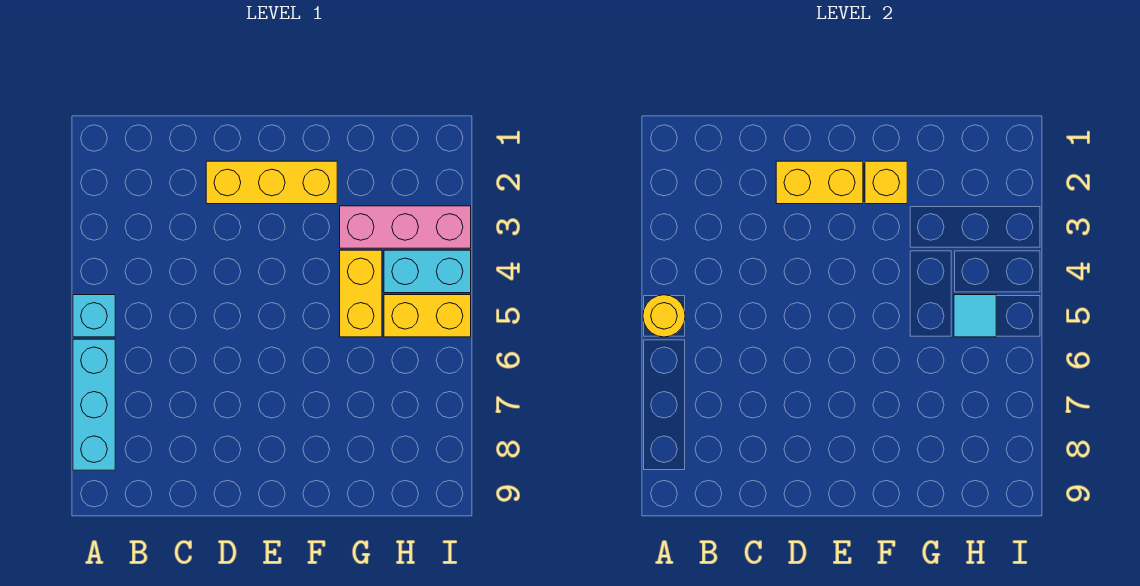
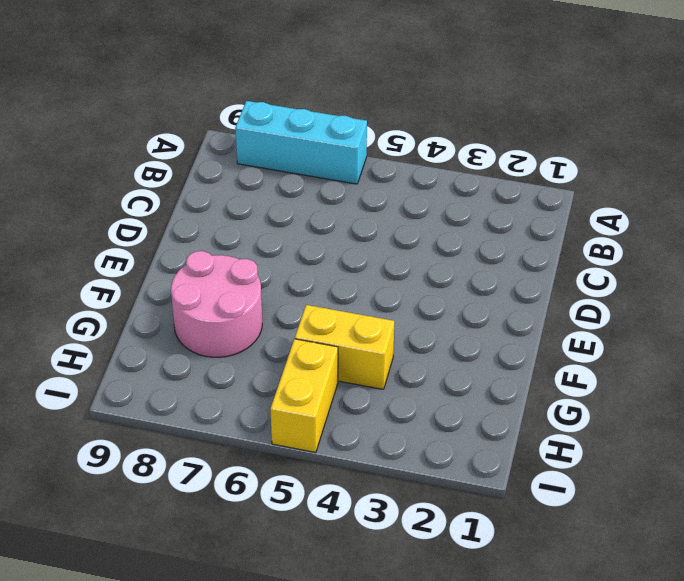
pink round brick F7:G8 level 1 -> none
none -> cyan brick A5 level 1
none -> yellow brick D2:F2 level 1

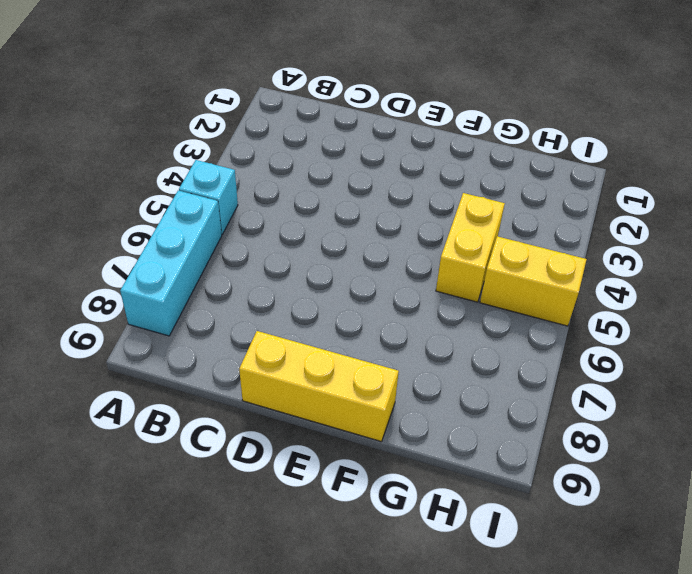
yellow brick D9:F9 level 1 -> yellow brick D2:F2 level 1
none -> pink brick G3:I3 level 1
none -> cyan brick H4:I4 level 1

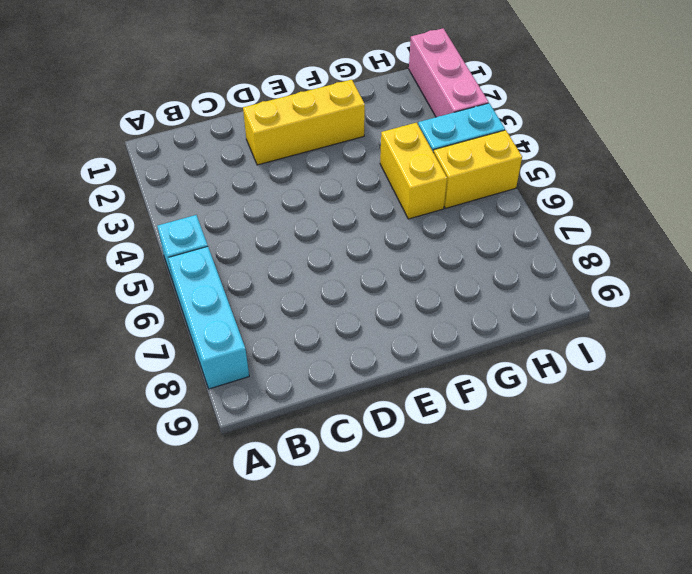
pink brick I1:I3 level 1 -> pink brick G3:I3 level 1
none -> yellow round brick A5 level 2
none -> yellow brick D2:E2 level 2

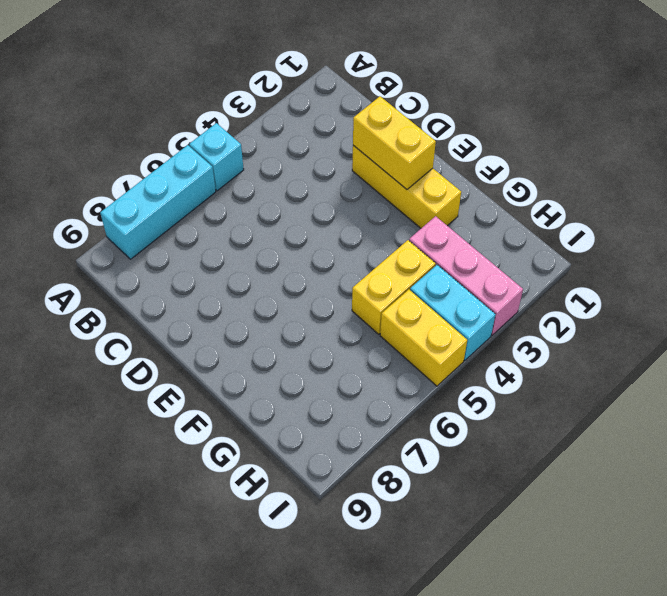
none -> yellow round brick A5 level 2
none -> yellow brick F2 level 2

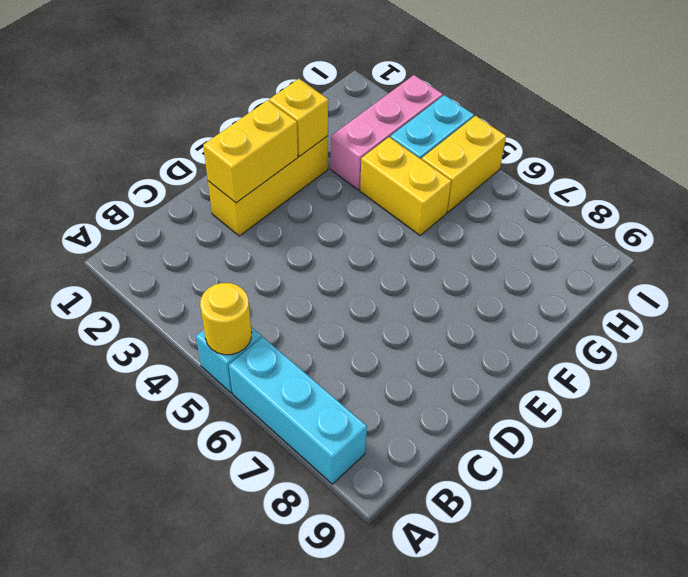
none -> cyan tile H5 level 2

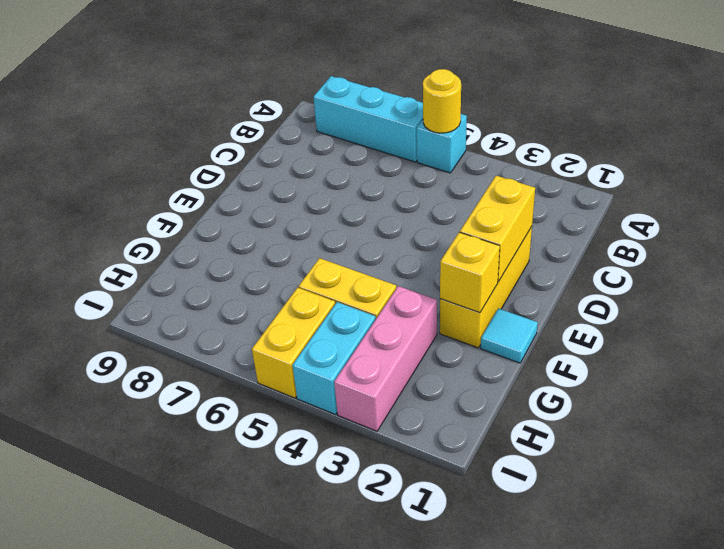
cyan tile F1 level 1 -> cyan tile H5 level 2

